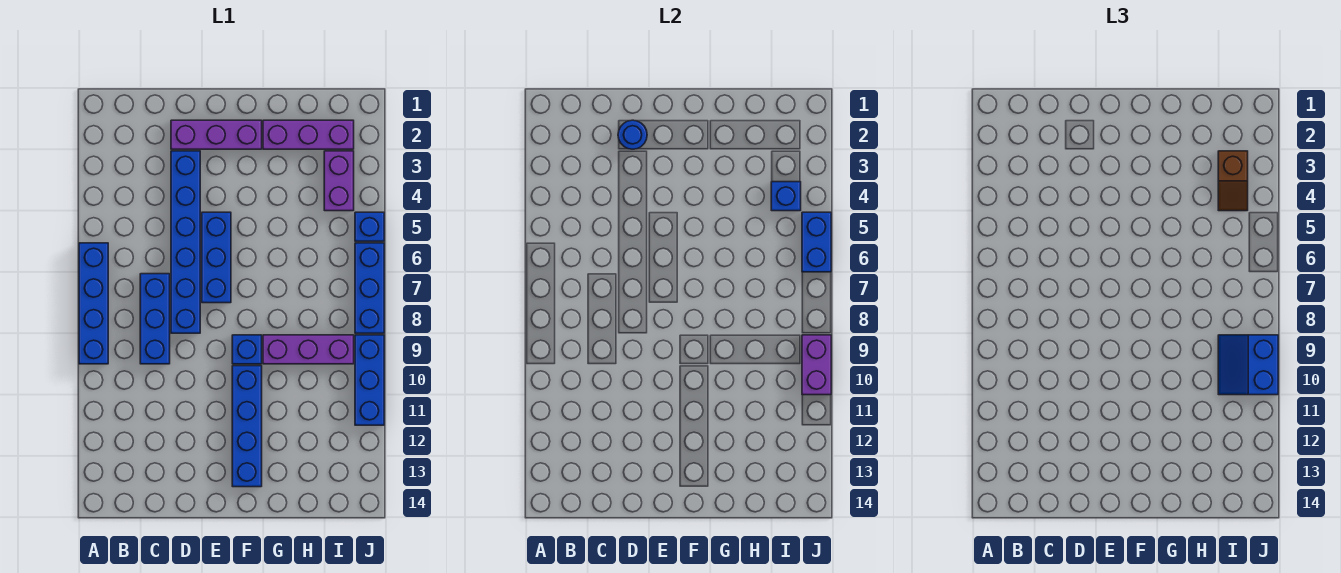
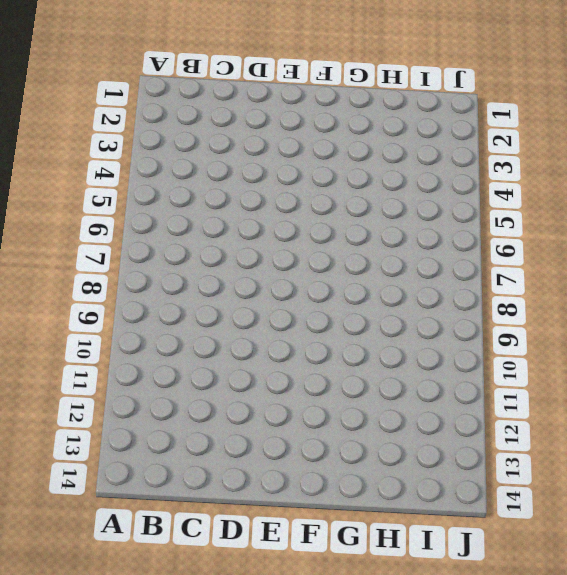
none -> blue brick A6:A9 level 1
none -> blue brick C7:C9 level 1
none -> purple brick D2:F2 level 1

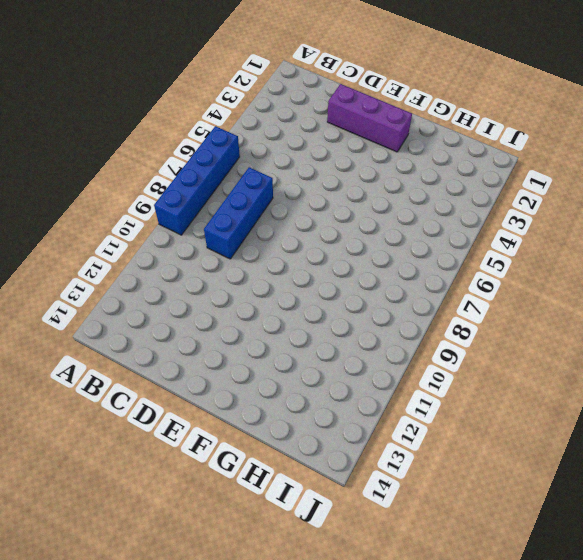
none -> blue brick D3:D8 level 1
none -> blue brick E5:E7 level 1
none -> blue brick F9 level 1

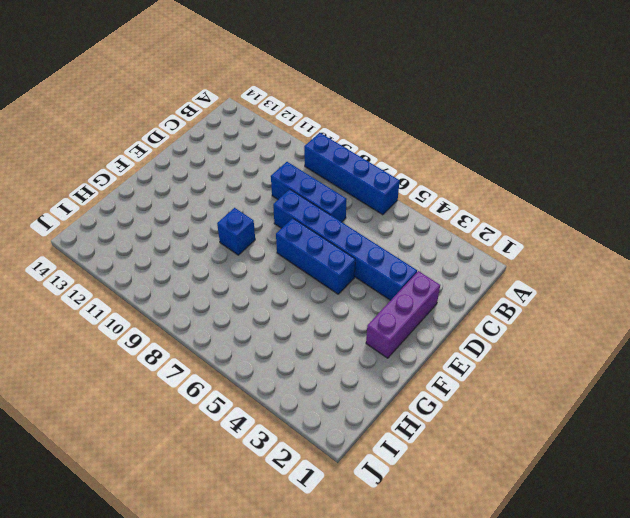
none -> blue brick F10:F13 level 1
none -> purple brick G2:I2 level 1
none -> purple brick G9:I9 level 1

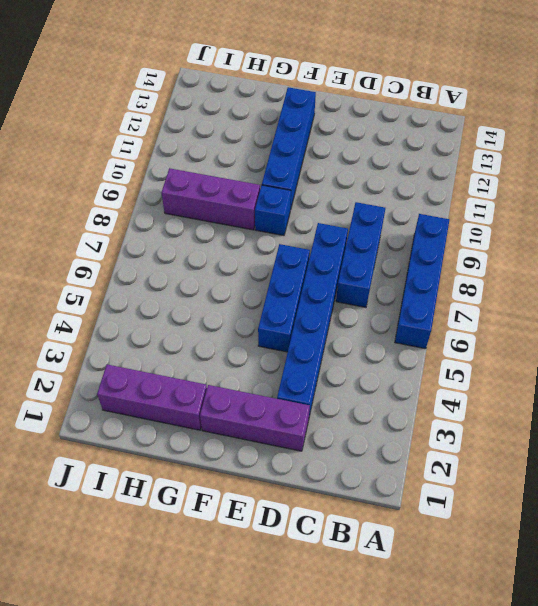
none -> purple brick I3:I4 level 1
none -> blue brick J5 level 1
none -> blue brick J6:J8 level 1

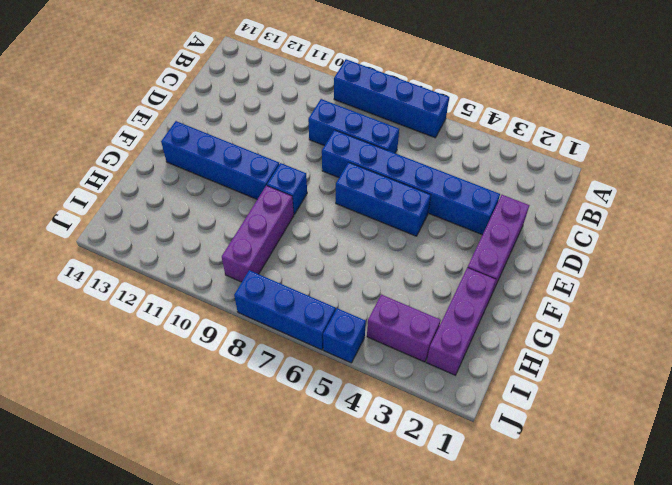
none -> blue brick J9:J11 level 1
none -> blue round brick D2 level 2
none -> blue brick I4 level 2

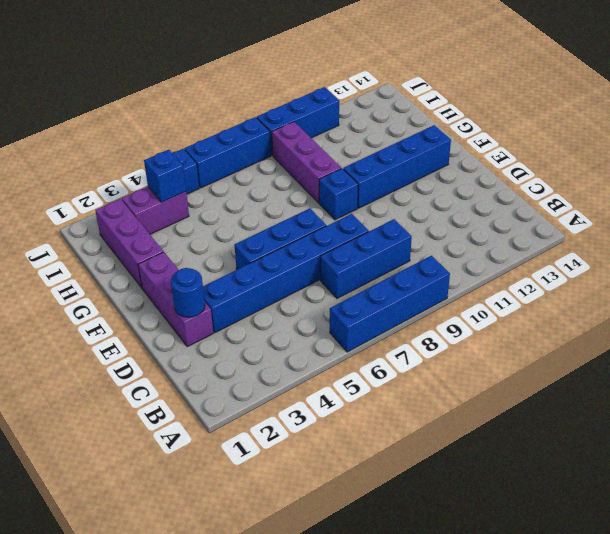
none -> blue brick J5:J6 level 2
none -> purple brick J9:J10 level 2
none -> brown slope I3:I4 level 3 top 3

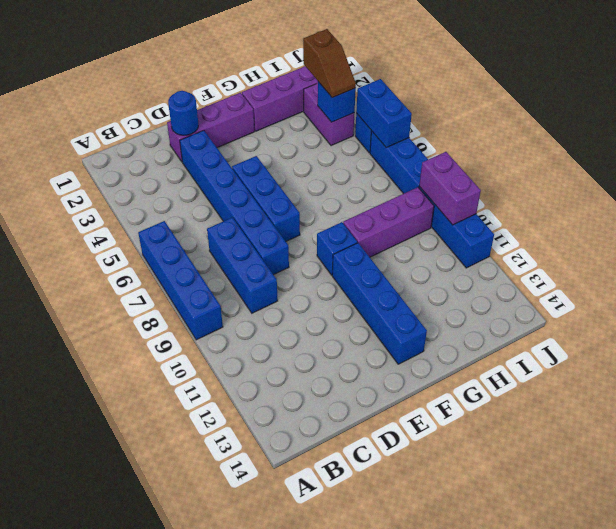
none -> blue slope I9:J10 level 3 top J

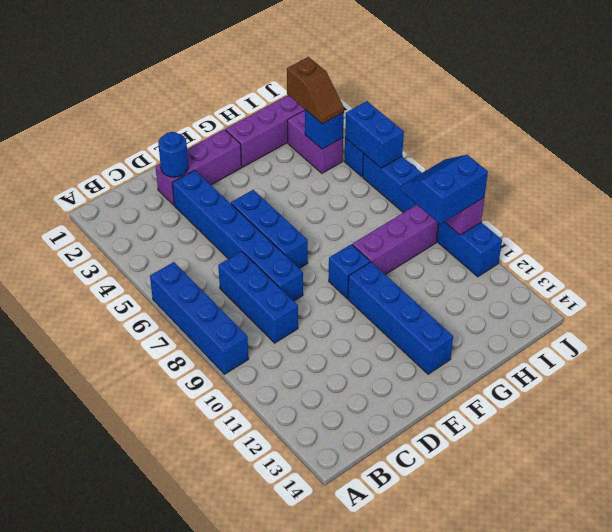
blue slope I9:J10 level 3 top 10 -> blue slope I9:J10 level 3 top J

